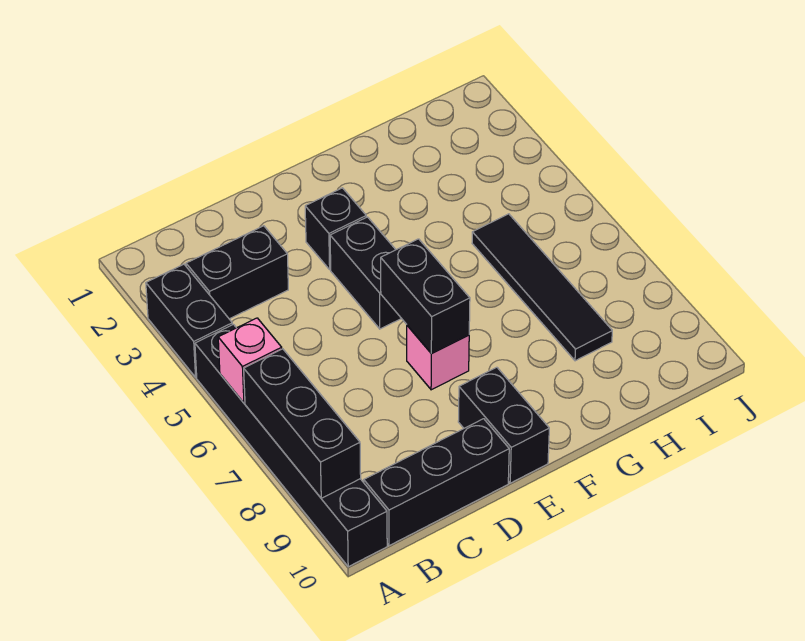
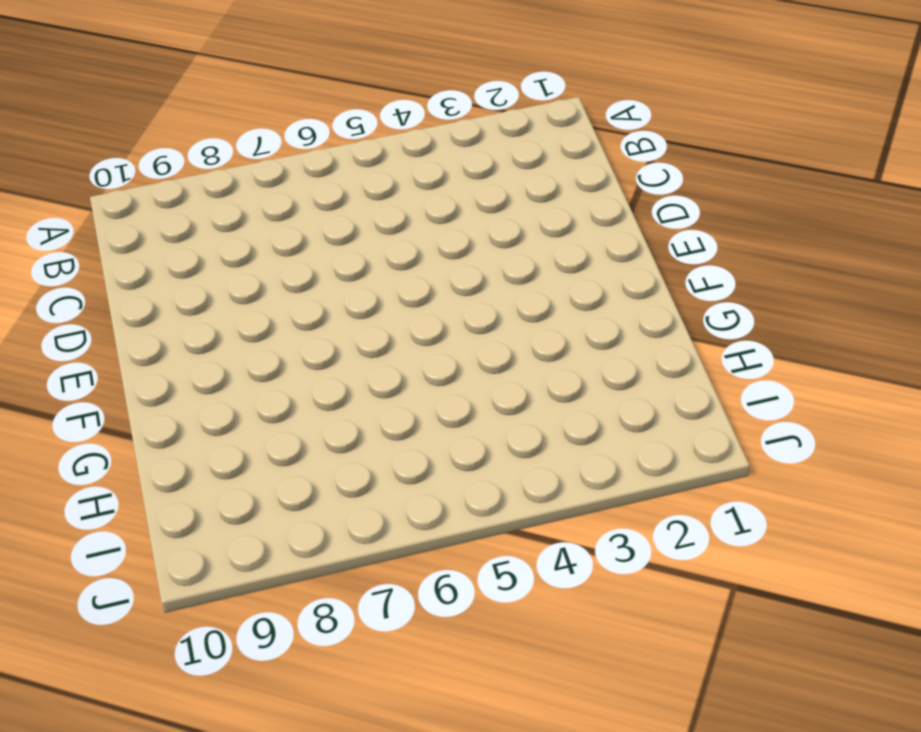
none -> black brick A3:A4 level 1
none -> black brick A5:A10 level 1
none -> black brick B3:C3 level 1

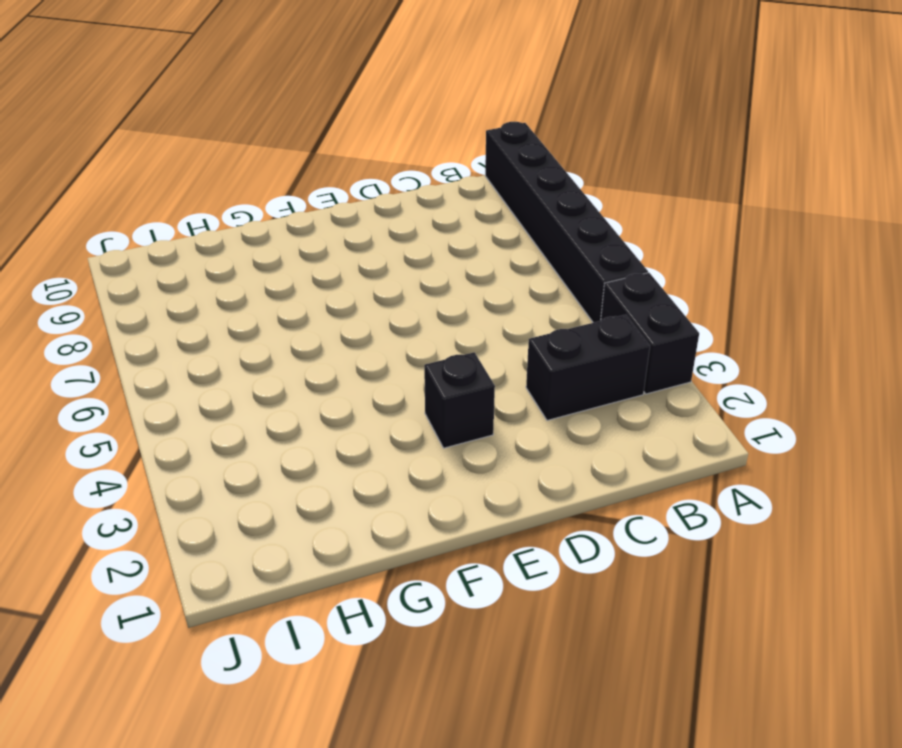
none -> black brick B10:D10 level 1
none -> black brick E4:E5 level 1
none -> pink brick E7 level 1

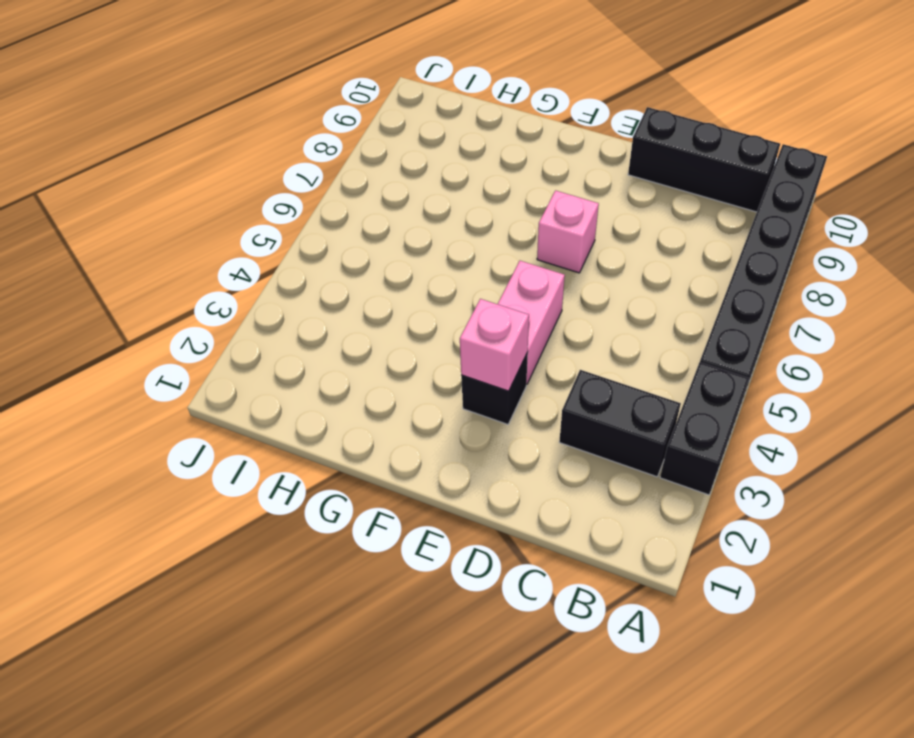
pink brick E3 level 2 -> pink brick A6 level 2
pink brick E4:E5 level 1 -> black brick E4:E5 level 1
none -> black brick E9:E10 level 1
none -> black tile H5:H8 level 1
none -> black brick A7:A9 level 2

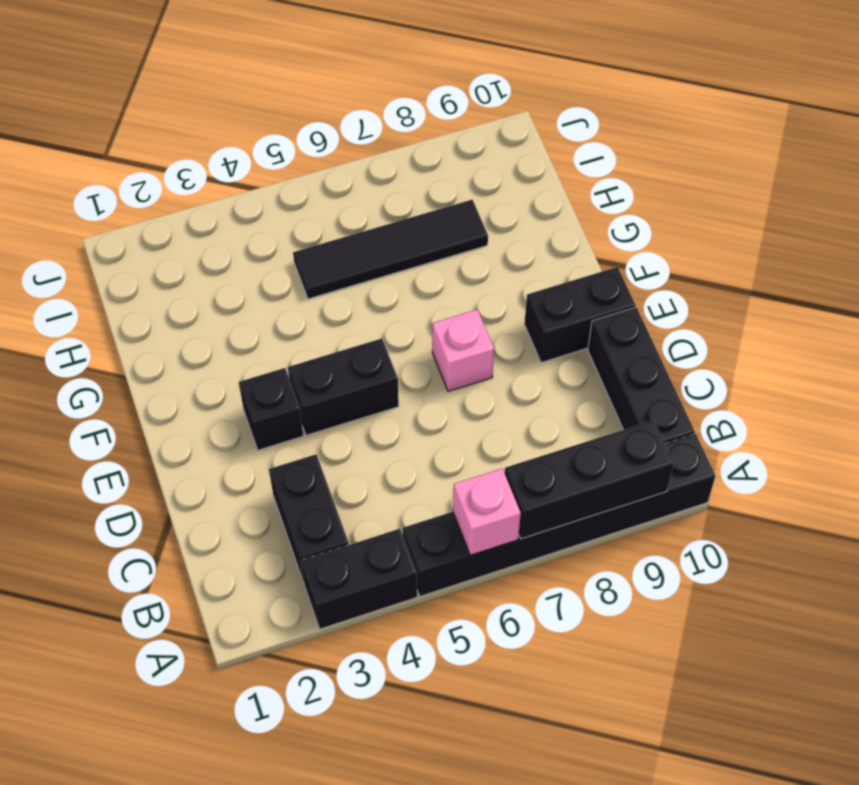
none -> black brick E6:E7 level 2

